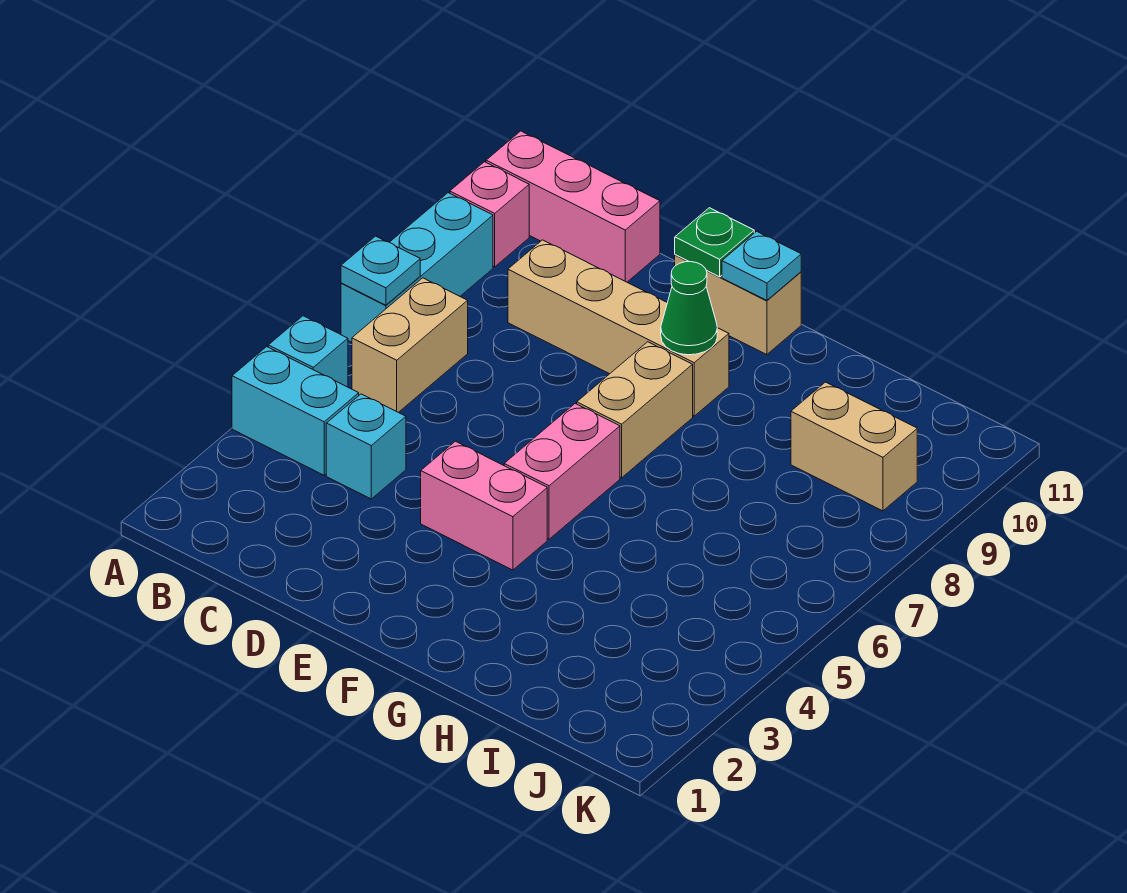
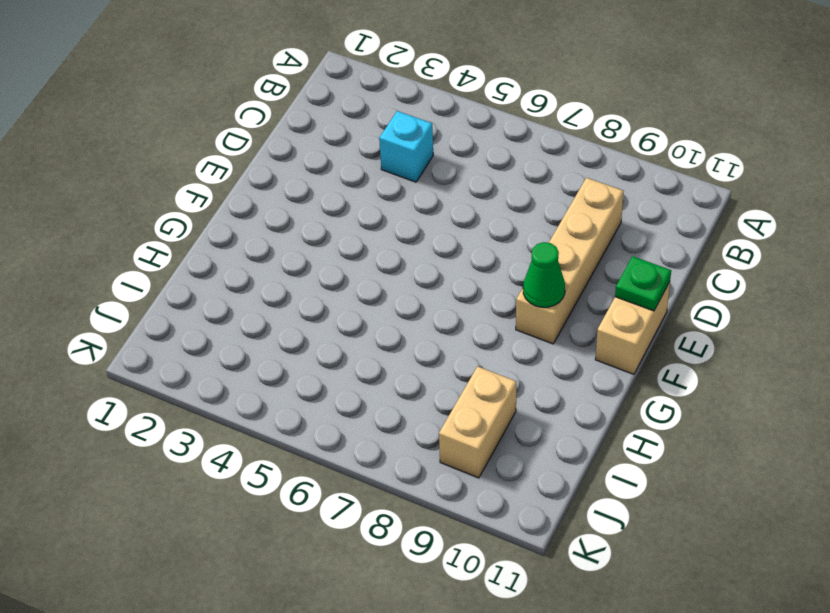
none -> cyan brick A4:B4 level 1
none -> cyan brick A5 level 1
none -> cyan brick A7:A9 level 1

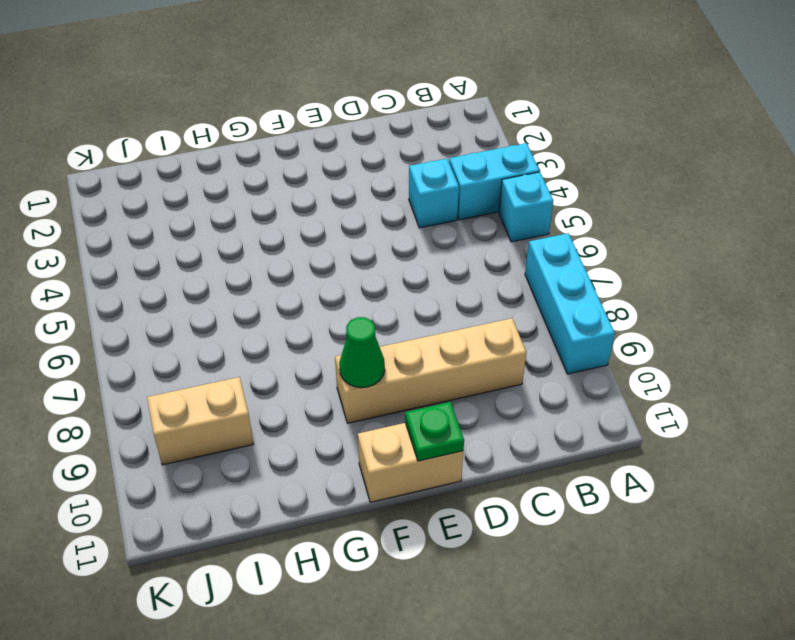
none -> pink brick A10 level 1
none -> pink brick A11:C11 level 1
none -> tan brick B6:B7 level 1

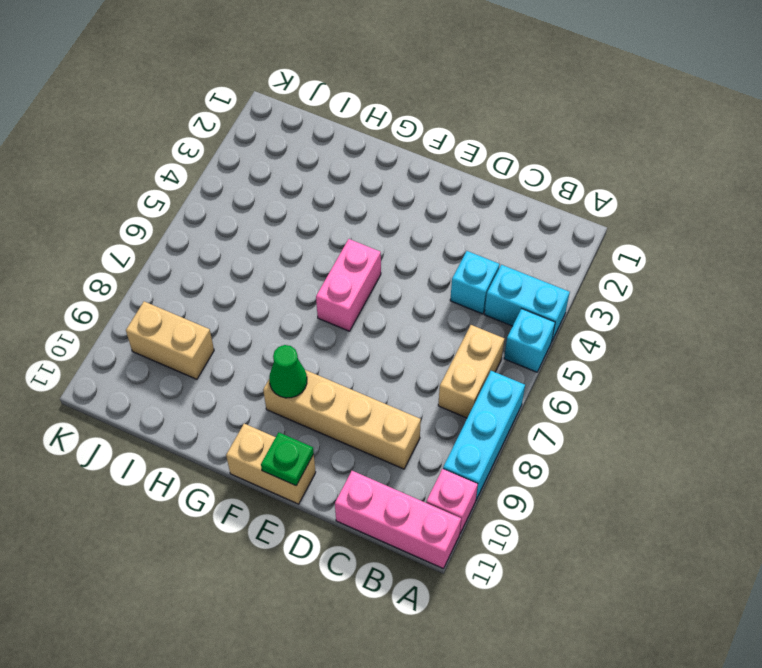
none -> pink brick E4:F4 level 1
none -> tan brick F7:F8 level 1
none -> cyan plate A7 level 2

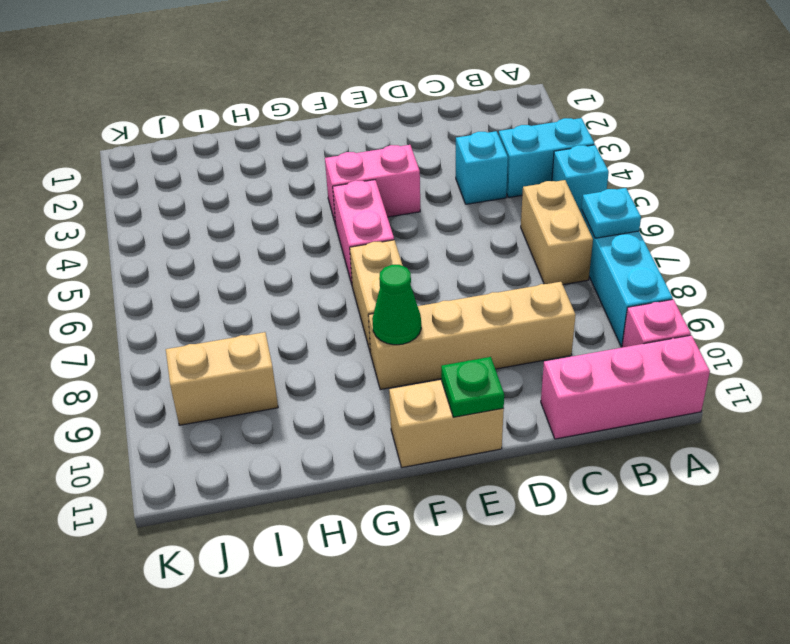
none -> cyan plate F11 level 2

